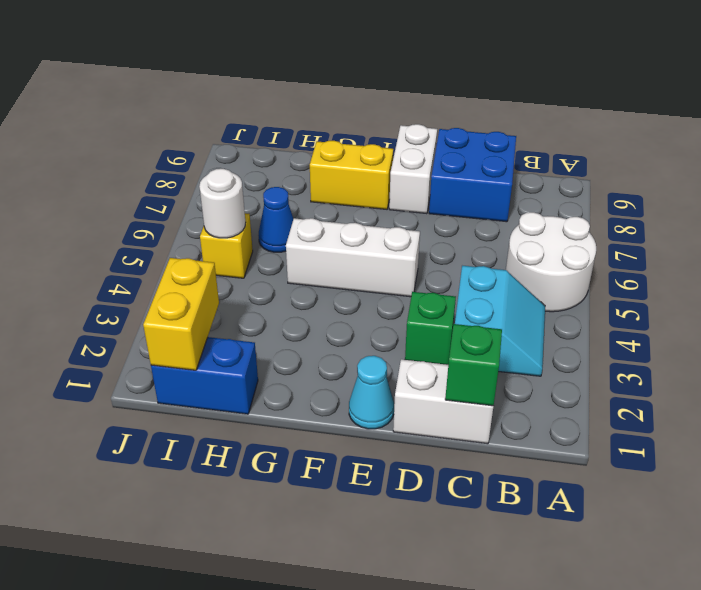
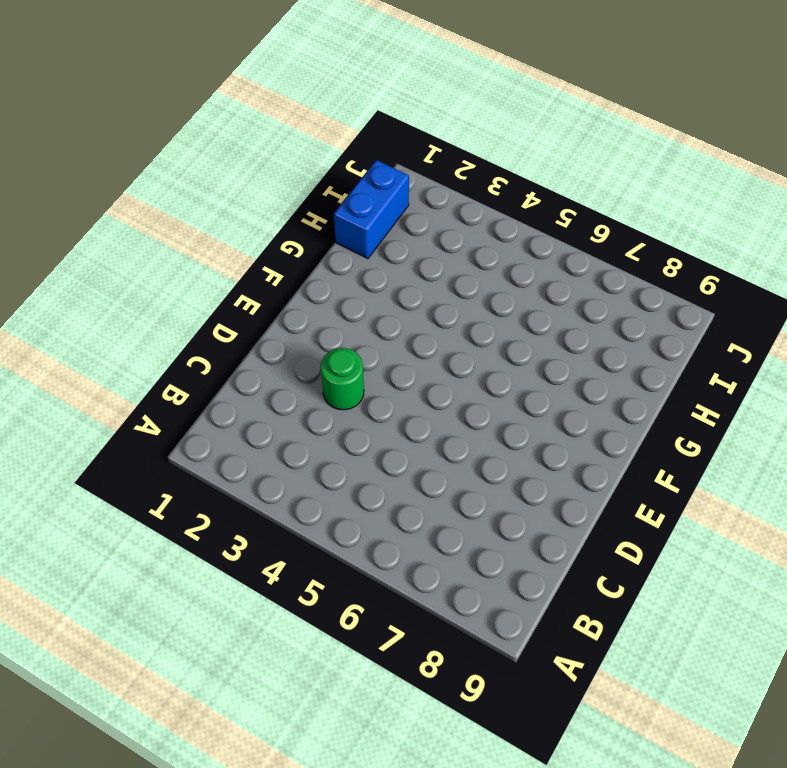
green round brick D3 level 1 -> green brick D3 level 1
none -> white round brick A5:B6 level 1
none -> cyan slope B3:C4 level 1 top C
none -> white brick C1:D1 level 1

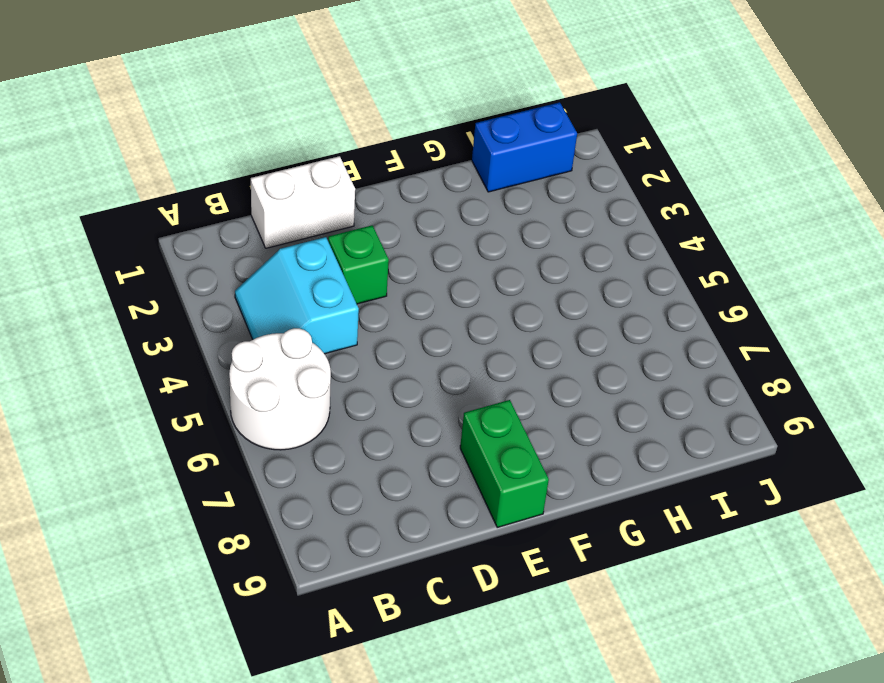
green brick E8:E9 level 1 -> white brick E8:E9 level 1
none -> blue brick C8:D9 level 1
none -> cyan cone E1 level 1
none -> white brick E5:G5 level 1

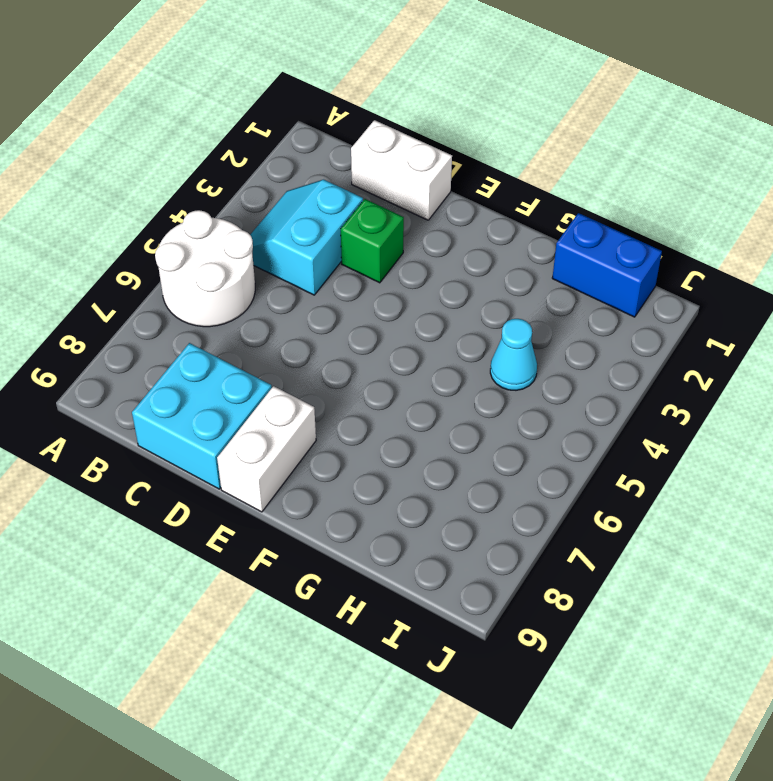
cyan brick C8:D9 level 1 -> blue brick C8:D9 level 1
cyan cone H4 level 1 -> cyan cone E1 level 1
none -> white brick E5:G5 level 1
none -> yellow brick F8:G8 level 1
none -> blue cone H6 level 1

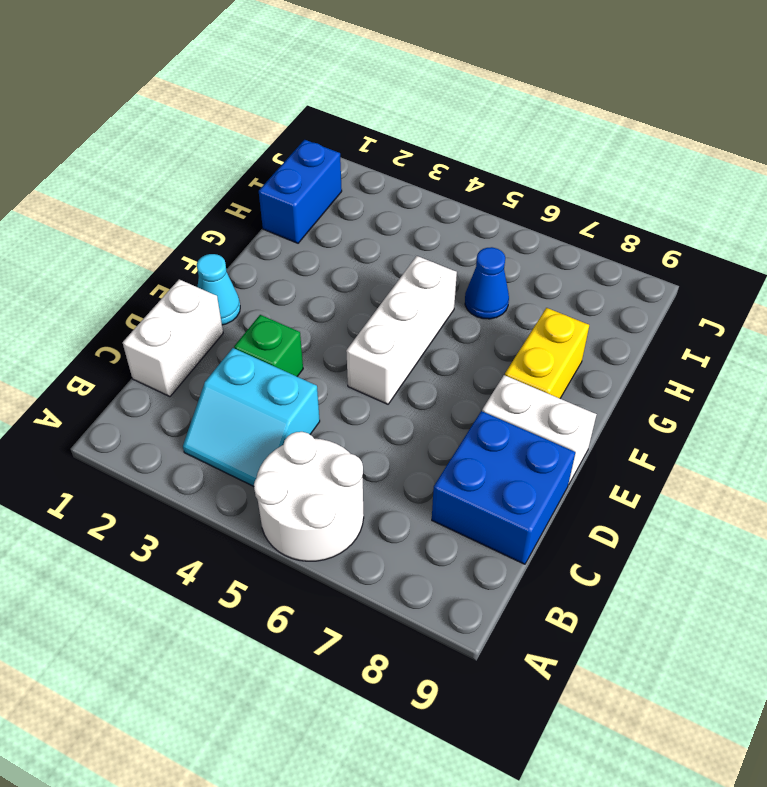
none -> yellow brick I5 level 1
none -> green brick C1 level 2
none -> yellow brick I1:I2 level 2

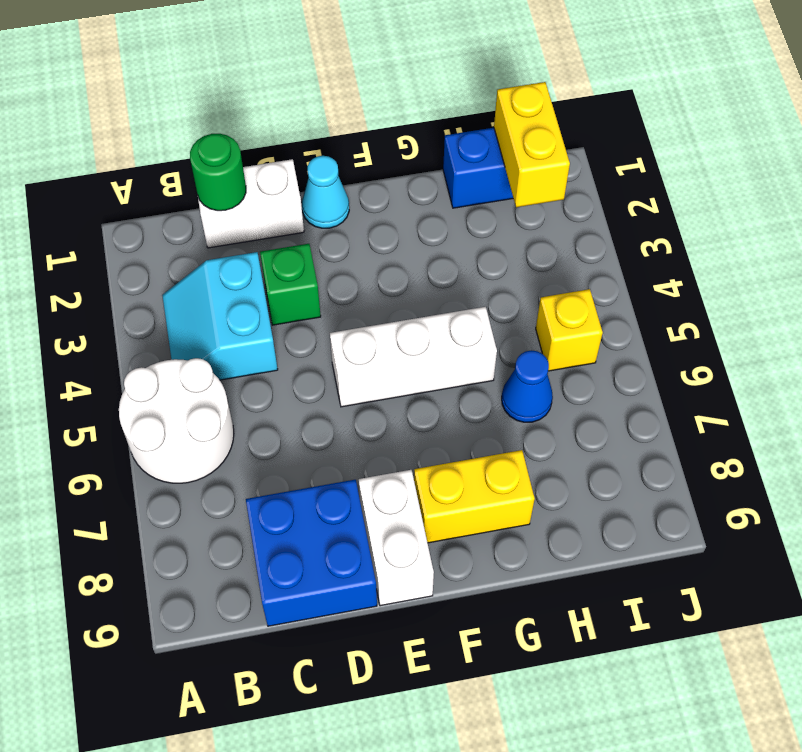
green round brick C1 level 2 -> green brick C1 level 2
none -> white round brick I5 level 2

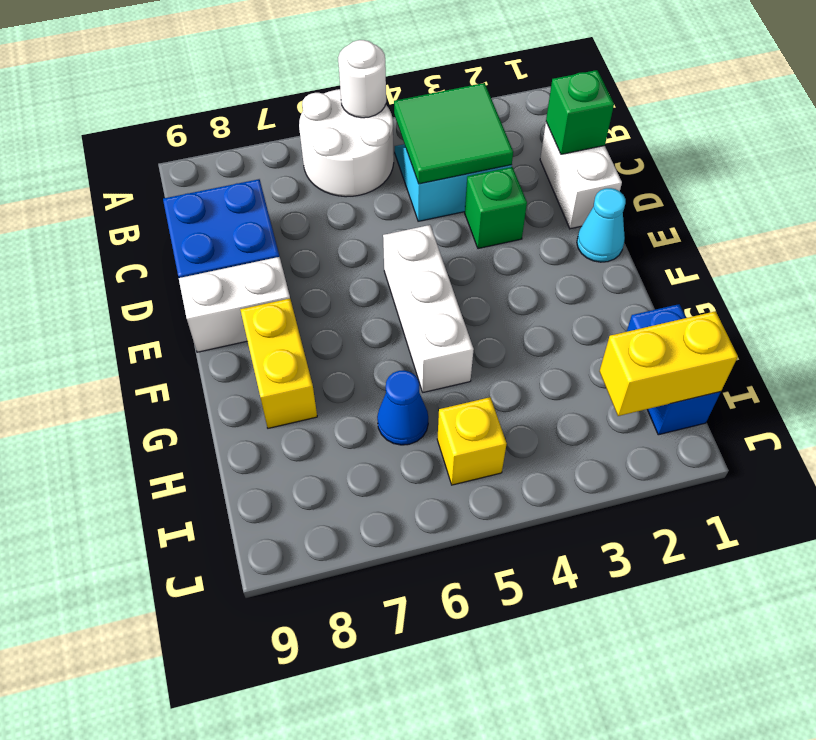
white round brick A5 level 2 -> white round brick I5 level 2
green tile B3:C4 level 2 -> none

